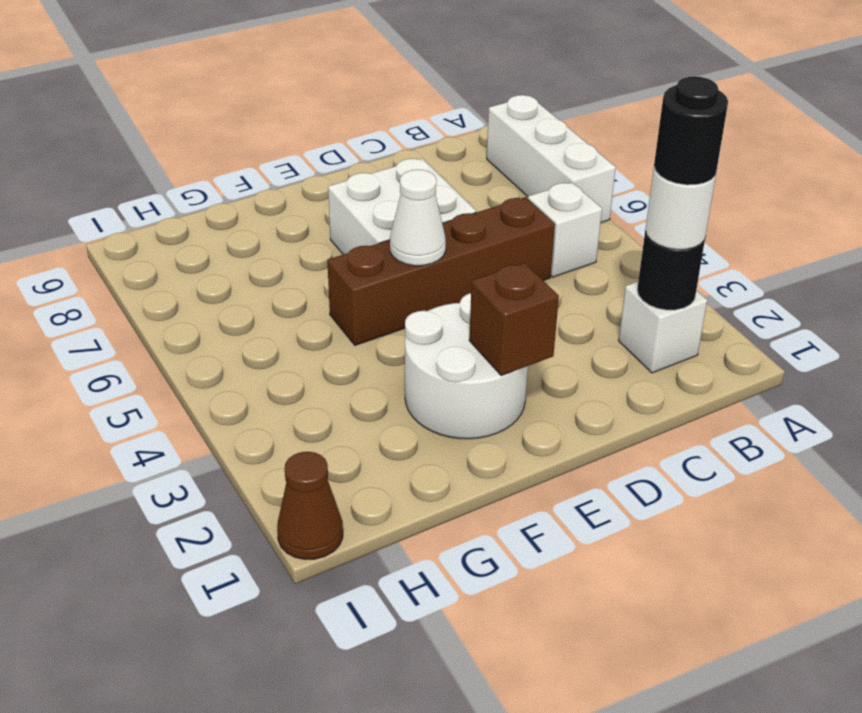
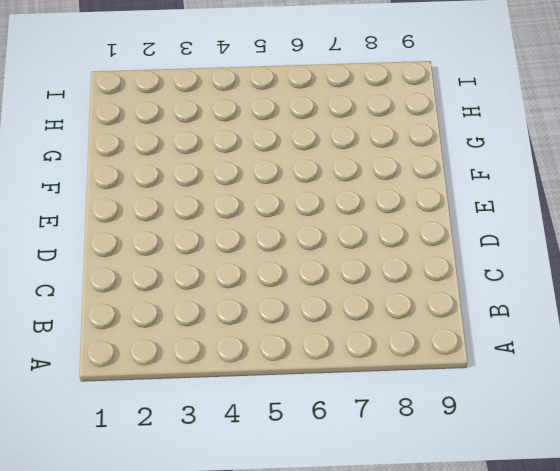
none -> white brick A6:A8 level 1
none -> white brick B2 level 1
none -> white brick B5 level 1

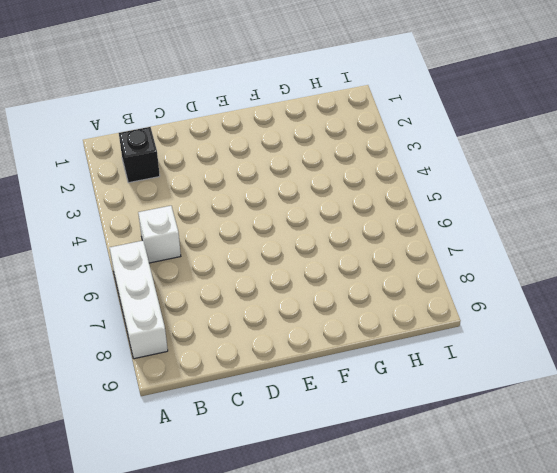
black brick B2 level 1 -> white brick B2 level 1
none -> brown brick C5:F5 level 1
none -> white brick D6:E7 level 1
none -> white round brick E2:F3 level 1

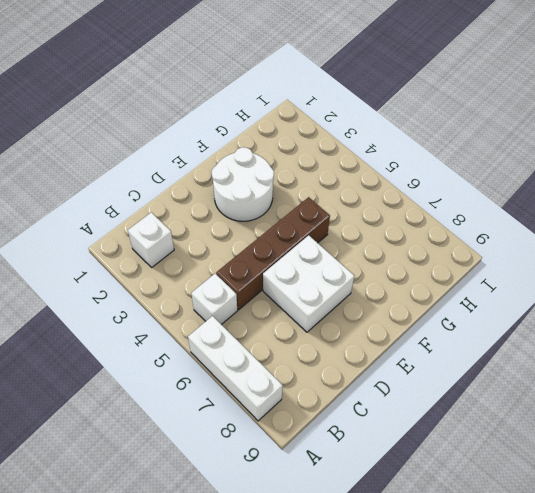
none -> brown cone I1 level 1
none -> black round brick B2 level 2
none -> brown brick E2 level 2

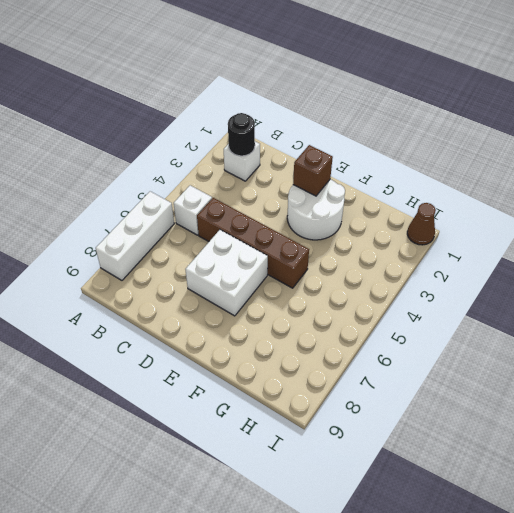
none -> white cone E5 level 2
none -> white round brick B2 level 3
none -> black round brick B2 level 4

